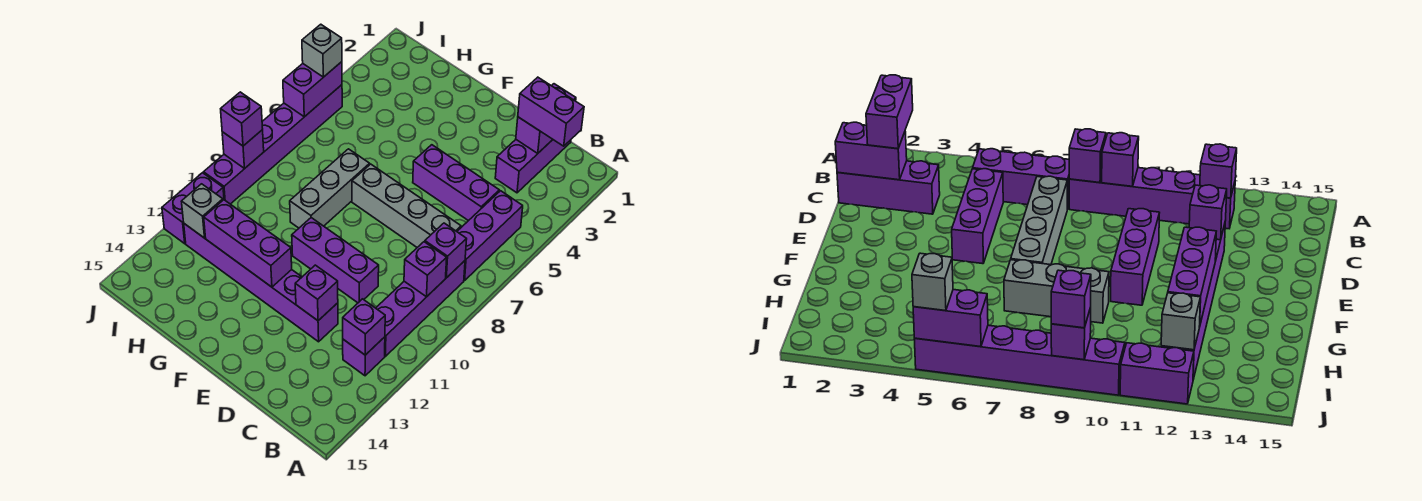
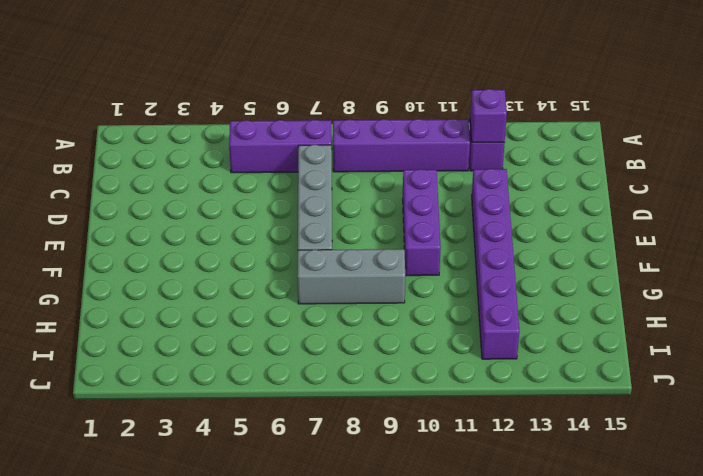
none -> purple brick C1:C3 level 1
none -> purple brick C5:E5 level 1
none -> purple brick J5:J10 level 1

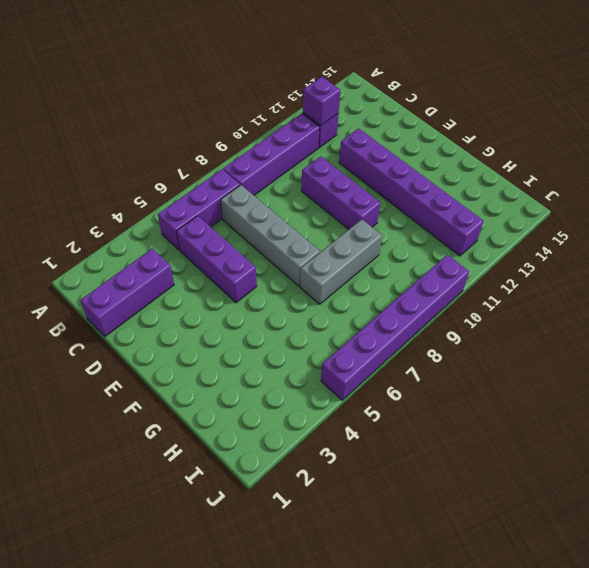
none -> purple brick J11:J12 level 1
none -> purple brick B8 level 2
none -> purple brick B9 level 2

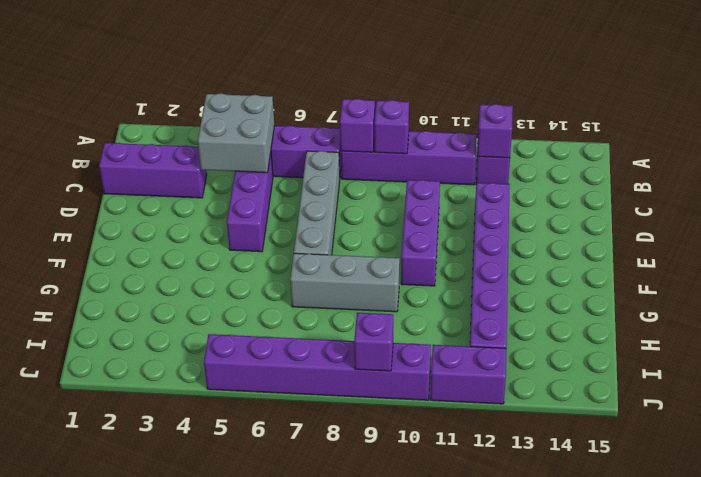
grey brick B4:C5 level 2 -> none
none -> purple brick C1:C2 level 2
none -> purple brick D12 level 2
none -> purple brick F12:H12 level 2

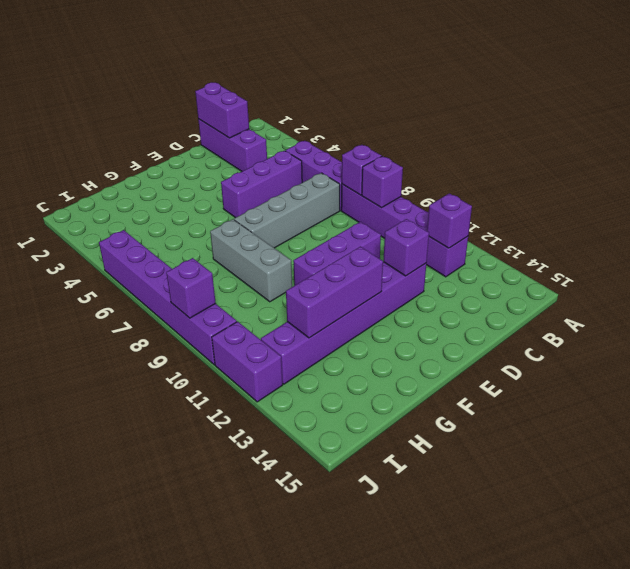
none -> grey brick I12 level 2
none -> purple brick J5:J6 level 2
none -> purple brick B2:C2 level 3

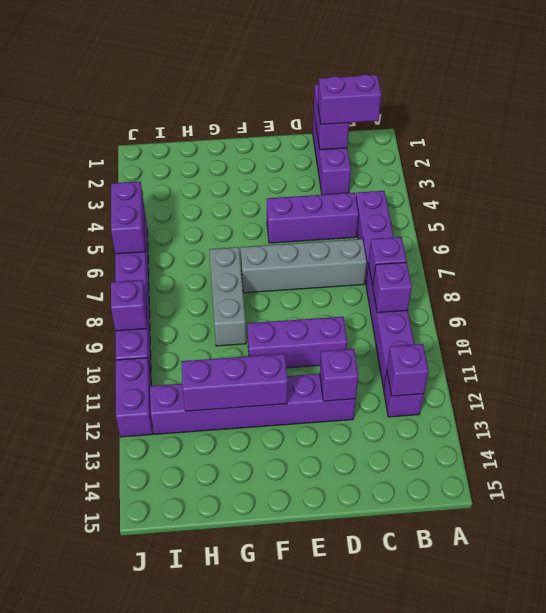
none -> grey brick I12 level 2
none -> grey brick J5 level 3
none -> purple brick J9 level 3

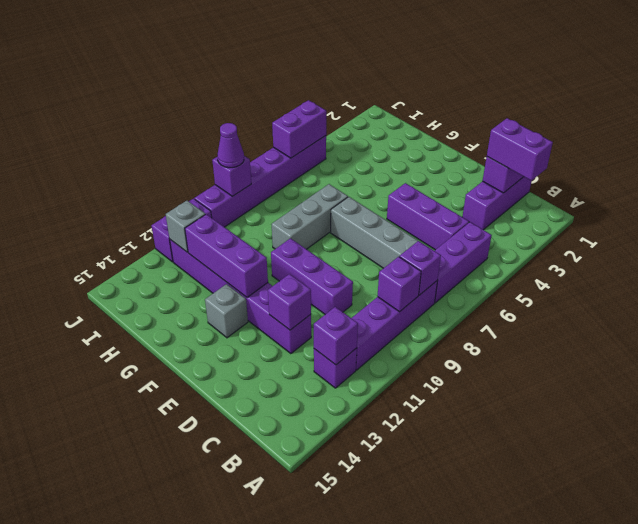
grey brick F13 level 1 -> grey brick J5 level 3
purple cone J9 level 3 -> purple brick J9 level 3

